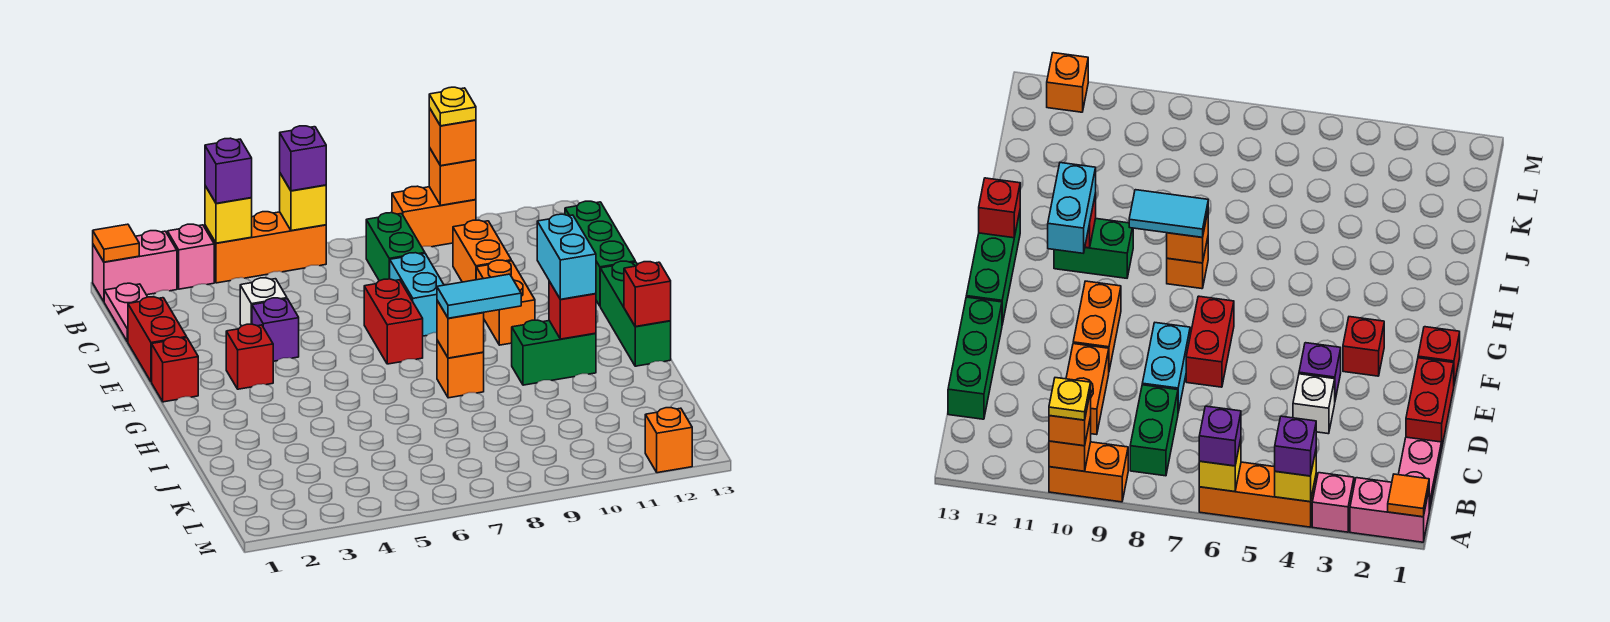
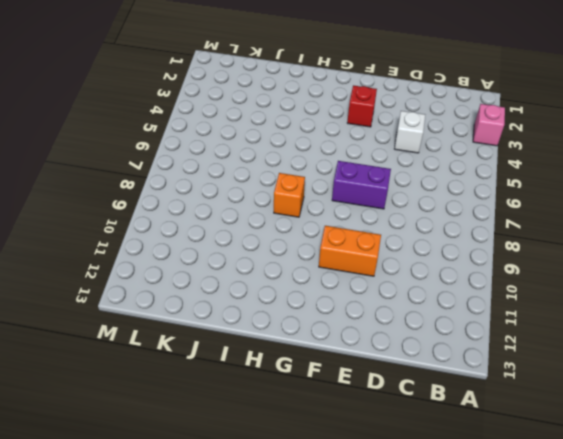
purple brick E7:F7 level 1 -> red brick E7:F7 level 1
none -> pink brick A1:A2 level 1
none -> orange brick A4:A6 level 1
none -> orange brick A9:A10 level 1
none -> pink plate B1:C1 level 1

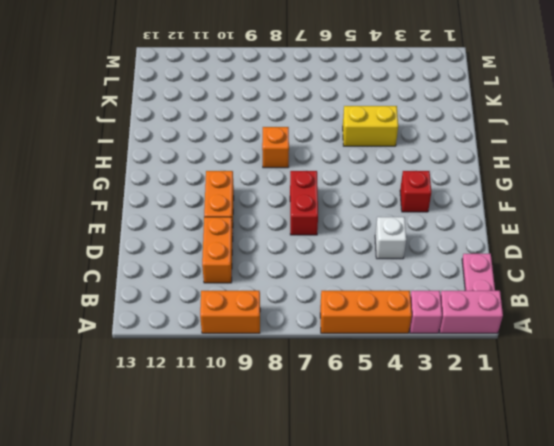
yellow brick I4:I5 level 1 -> none
none -> green brick B8:C8 level 1
none -> green brick C13:E13 level 1
none -> red brick D1:E1 level 1
none -> cyan brick D8:E8 level 1

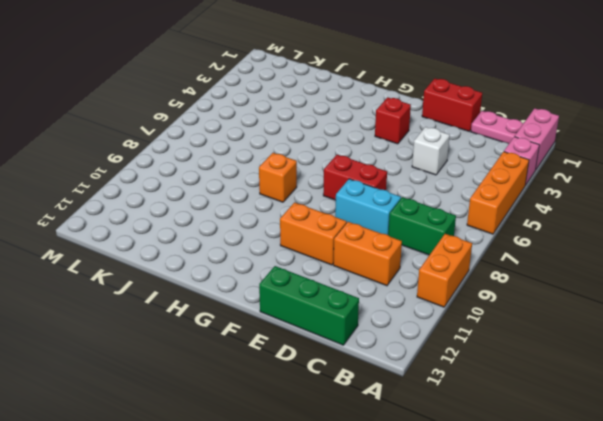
none -> purple brick E4 level 1
none -> red brick F1 level 1
none -> green brick F13:H13 level 1
none -> green brick H10:H11 level 1

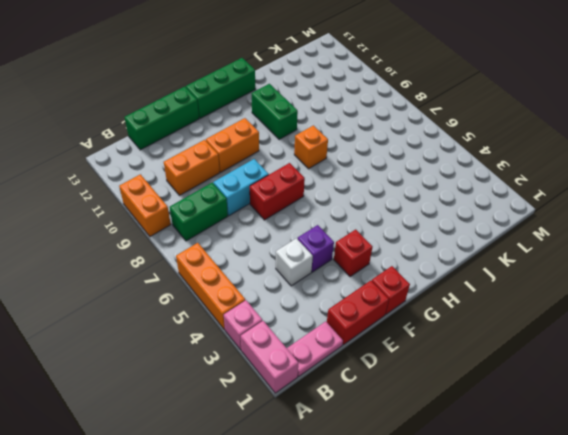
none -> orange brick M12 level 1
none -> orange tile A1 level 2
none -> yellow brick A4 level 2
none -> yellow brick A6 level 2

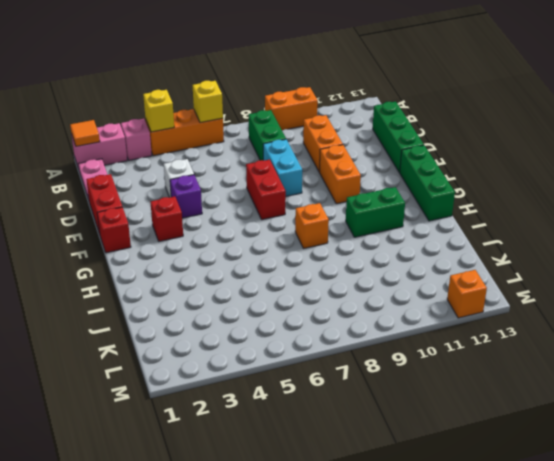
none -> orange brick A10 level 2
none -> orange brick H8 level 2
none -> red brick H11 level 2
none -> red brick H13 level 2

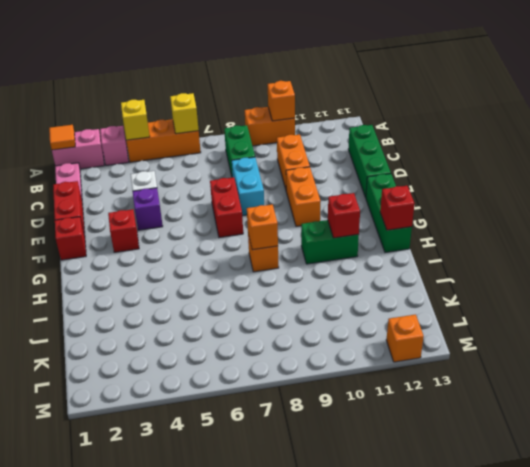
none -> purple brick A4 level 3
none -> purple brick A6 level 3
none -> orange brick A10 level 3
none -> cyan brick G11:H11 level 3

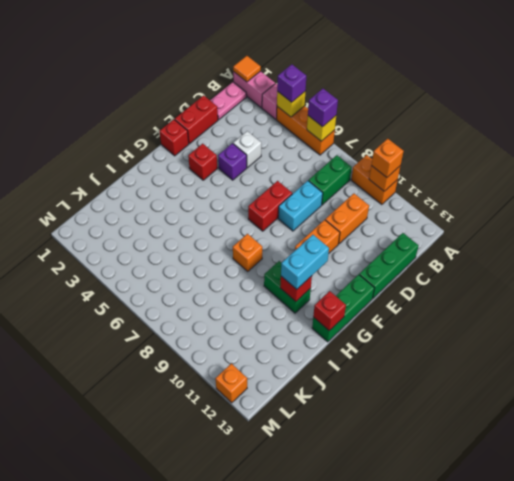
none -> orange brick H8 level 2
none -> cyan tile H8:H9 level 3
none -> yellow plate A10 level 4

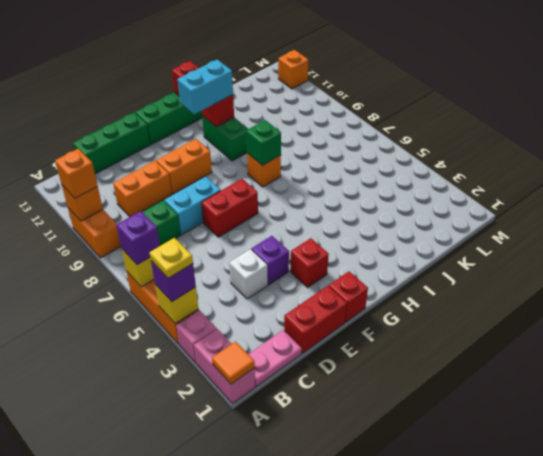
yellow plate A4 level 4 -> yellow plate A10 level 4
green brick H8 level 2 -> orange brick H8 level 2
none -> cyan tile H8:H9 level 3

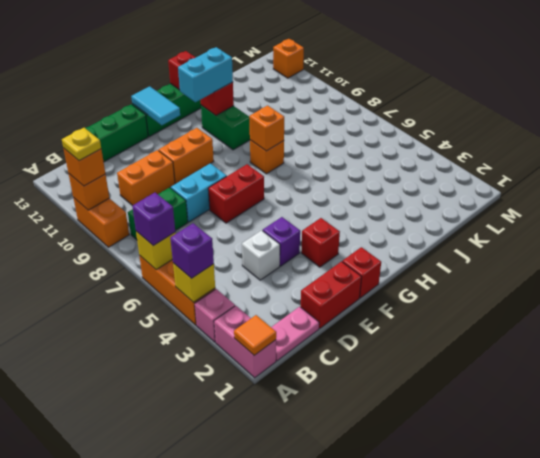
cyan tile F12:F13 level 2 -> cyan tile H8:H9 level 3

